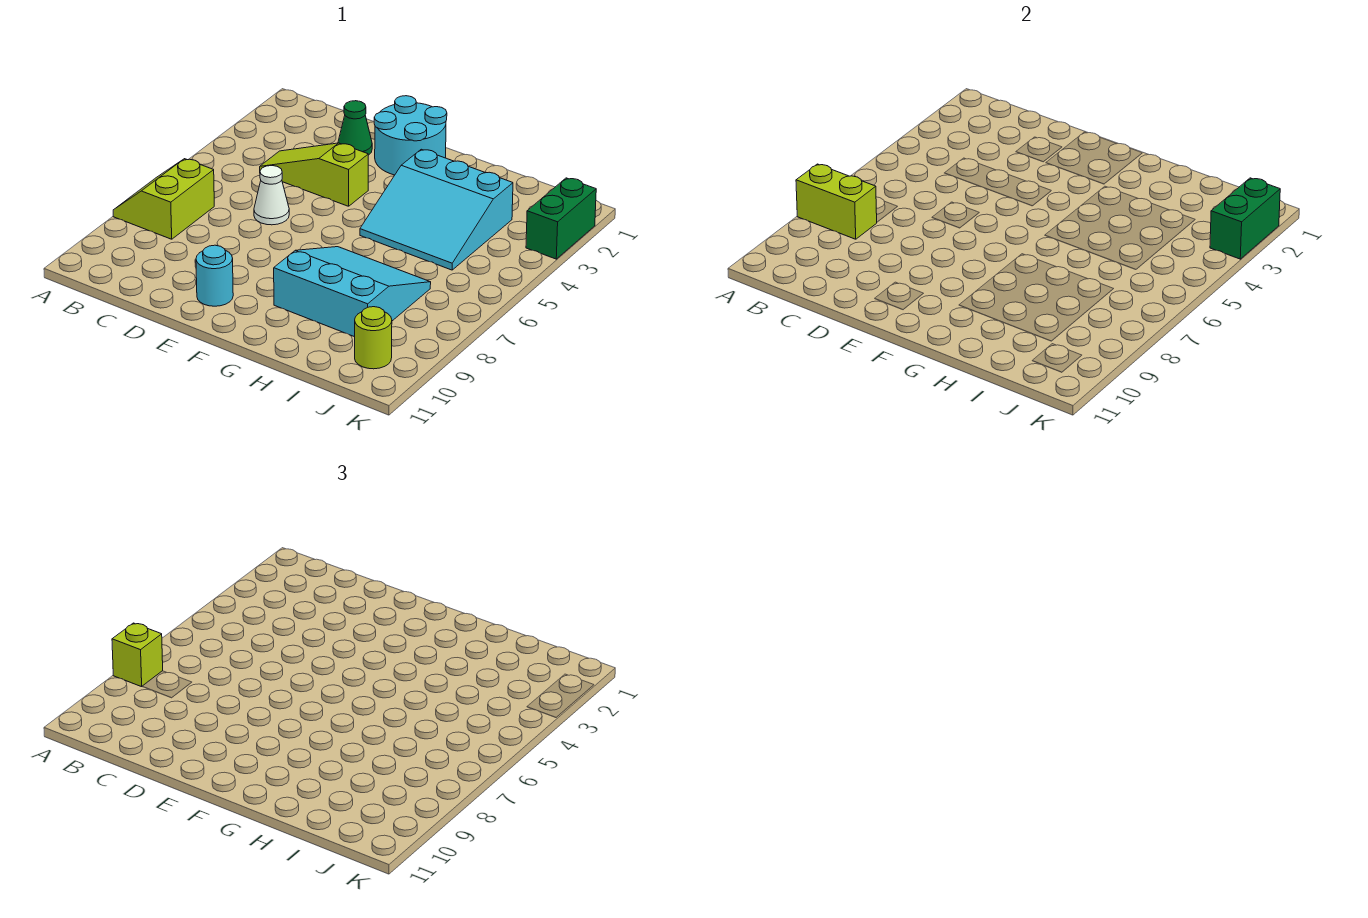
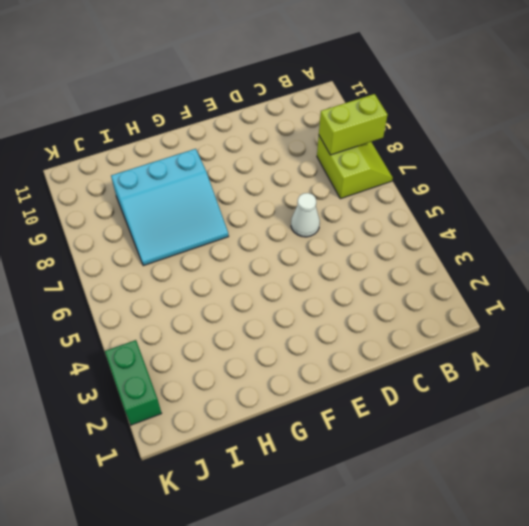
none -> lime slope C4:E4 level 1 top E
none -> green cone D2 level 1
none -> cyan round brick E1:F2 level 1

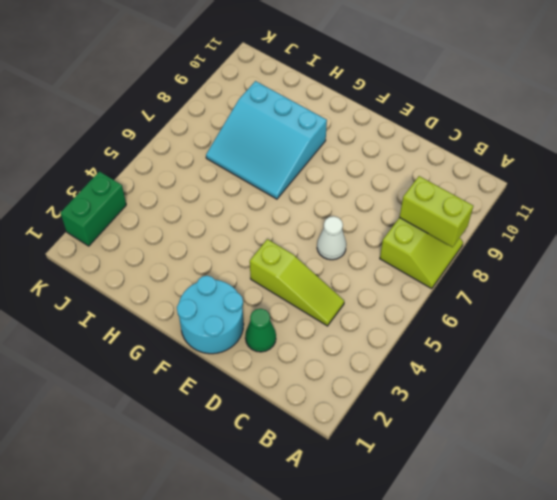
none -> cyan round brick E10 level 1
none -> cyan slope G3:I5 level 1 top 3
none -> lime round brick J10 level 1

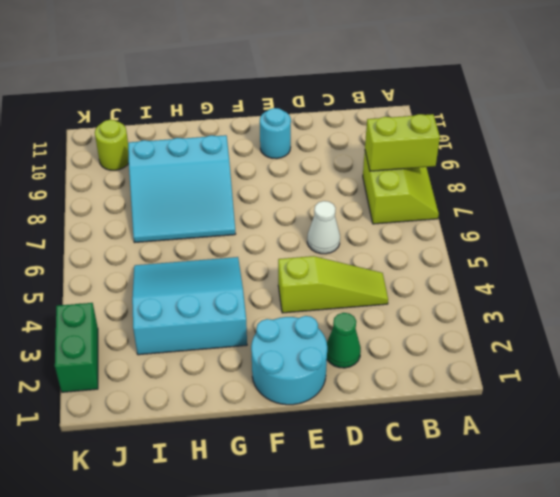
none -> green brick K2:K3 level 2
none -> lime brick A8 level 3

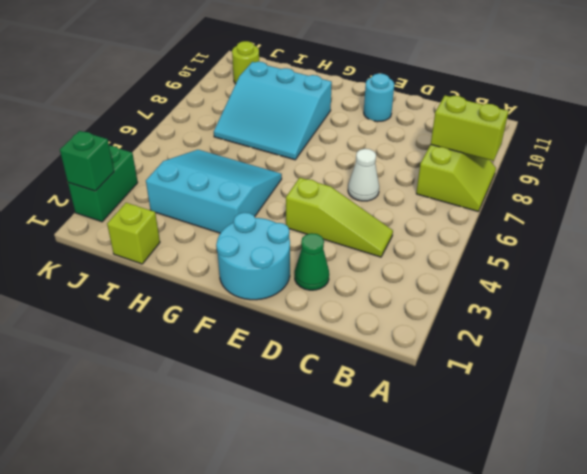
lime brick I1 level 1 -> lime brick A8 level 3
green brick K2 level 2 -> green brick K2:K3 level 2

